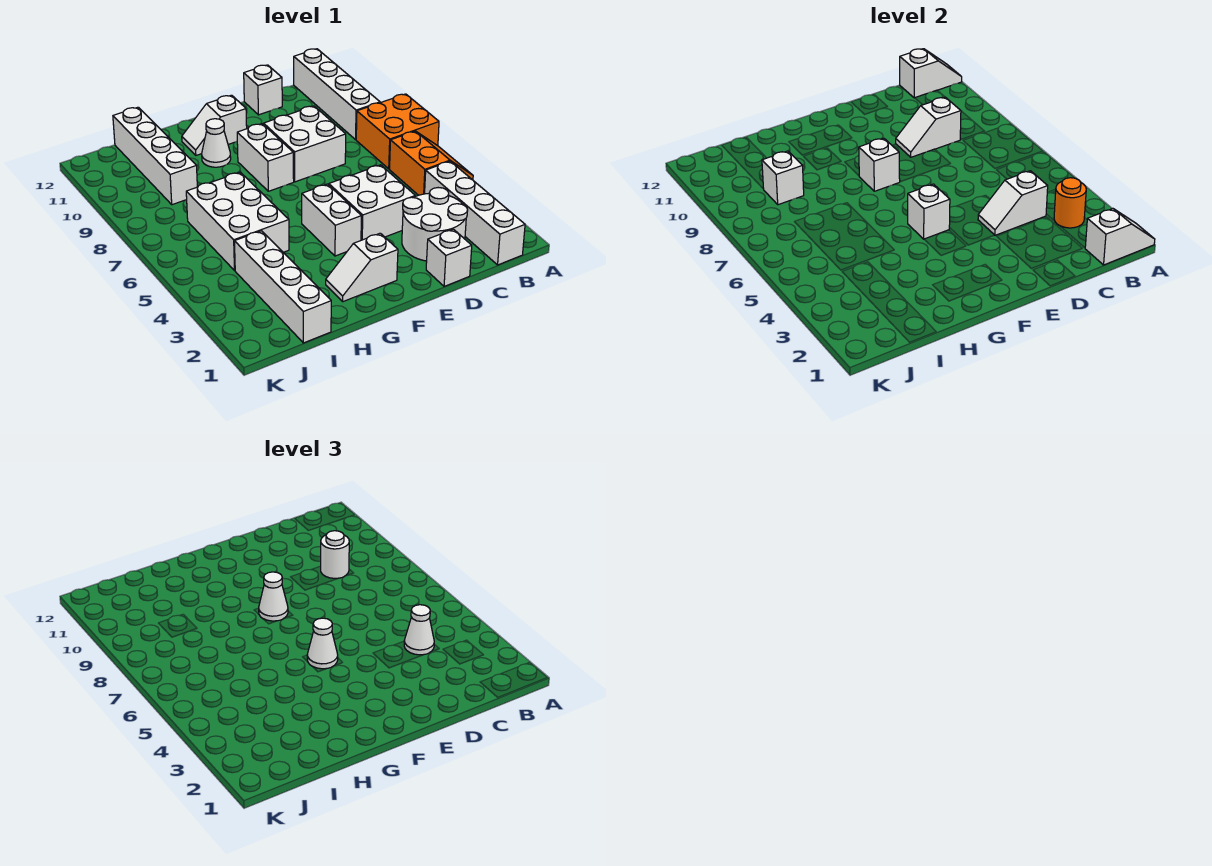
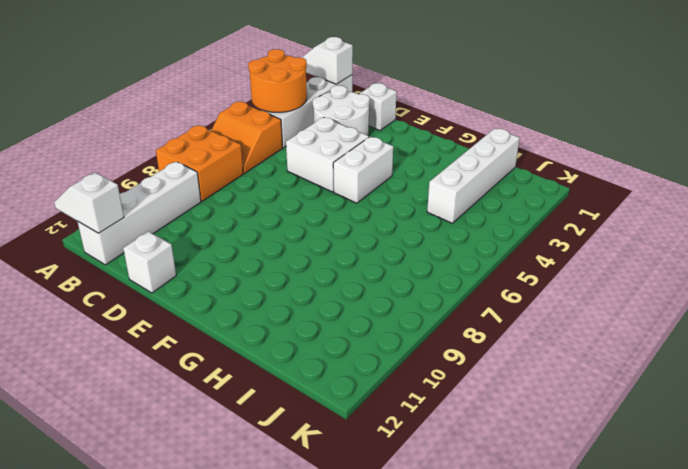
orange round brick A3:B4 level 2 -> orange round brick B3 level 2
orange slope A5:B6 level 1 top 5 -> orange slope A5:B6 level 1 top B
none -> white brick D8:E9 level 1
none -> white slope F2:G2 level 1 top F
none -> white brick F8:F9 level 1

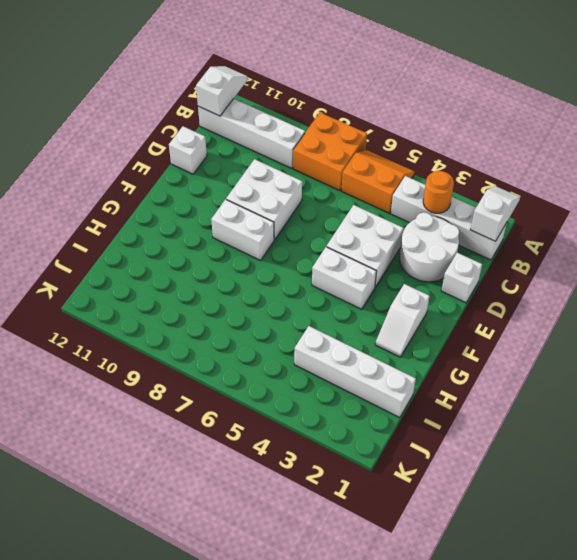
none -> white slope F11:G11 level 1 top F
none -> white cone G10 level 1
none -> white brick H5:I7 level 1

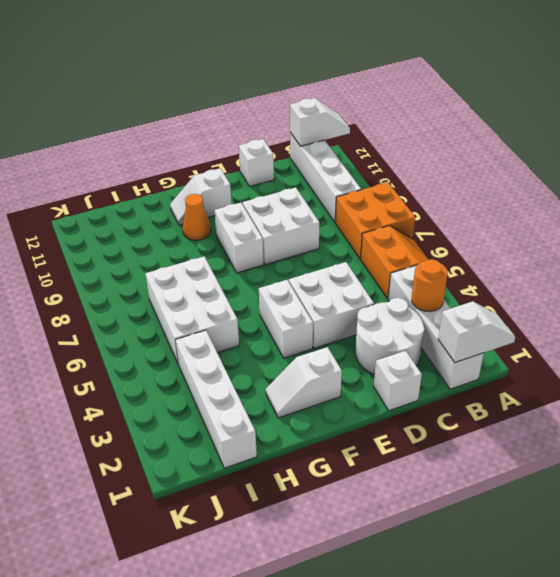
orange cone G10 level 1 -> white cone G10 level 1
none -> white brick I9:I12 level 1
none -> white slope C4:D4 level 2 top C
none -> white slope C9:D9 level 2 top C

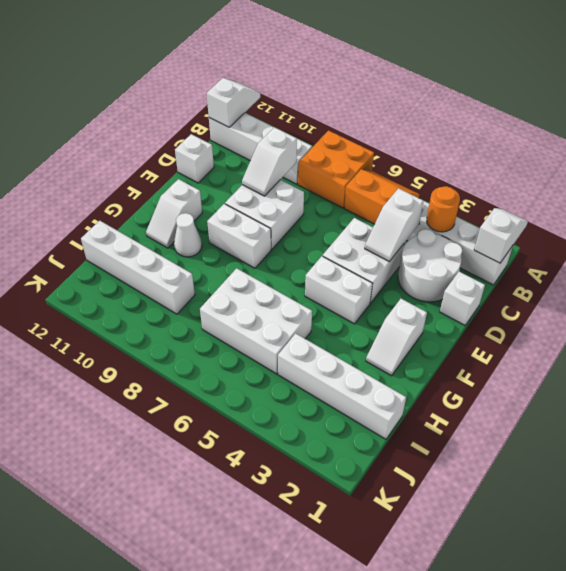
none -> white brick F5 level 2
none -> white brick F8 level 2
none -> white brick I9 level 2

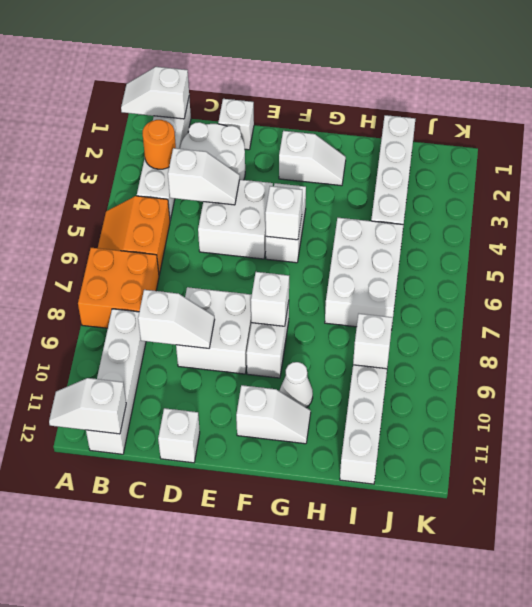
none -> white cone C4 level 3
none -> white round brick C9 level 3
none -> white cone F5 level 3

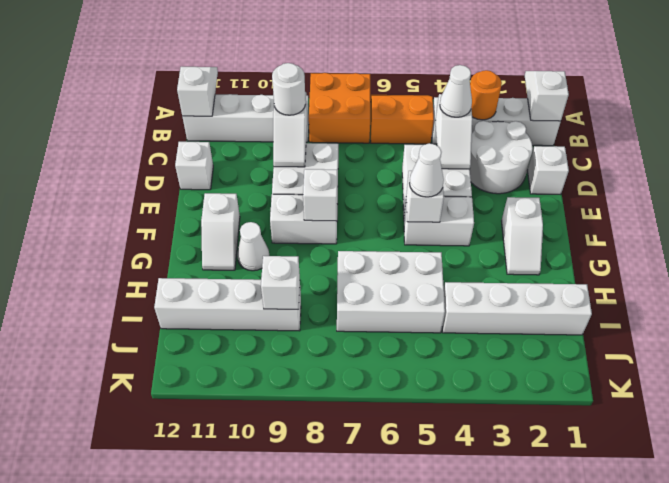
none -> white cone F8 level 3

